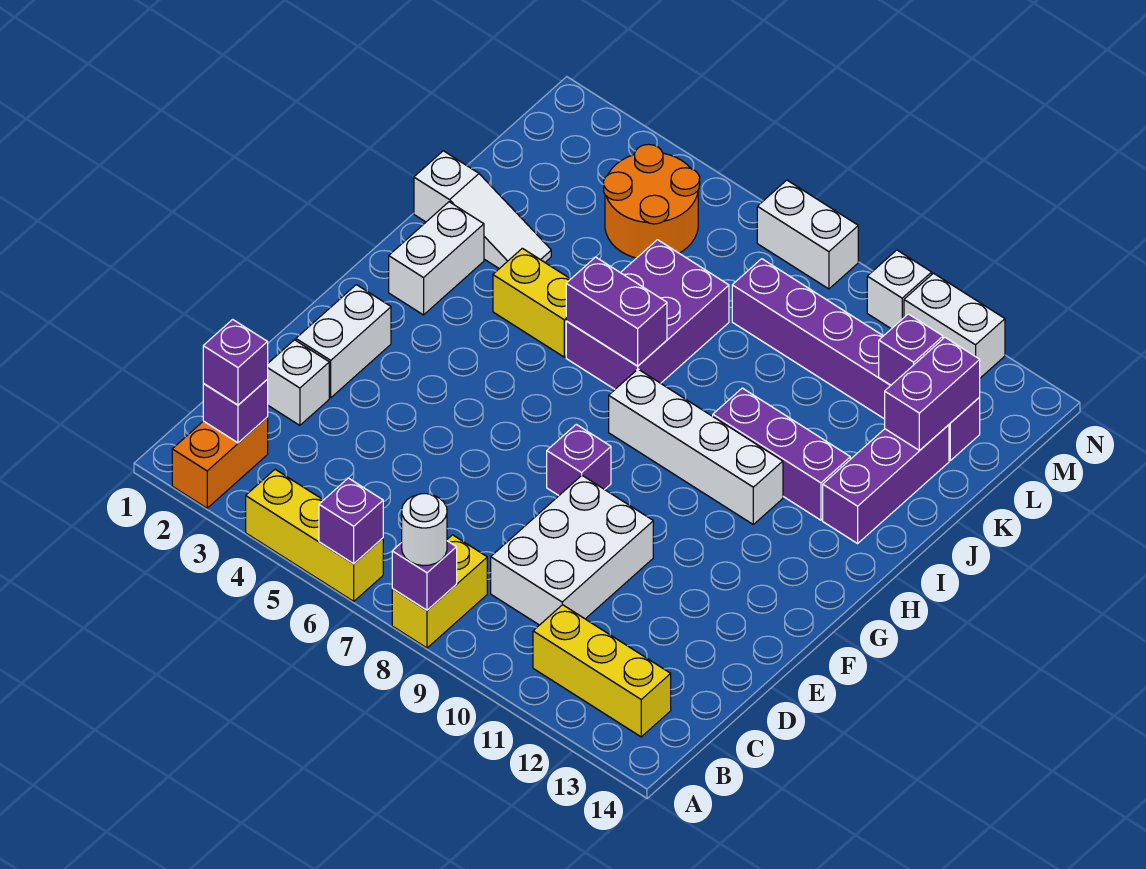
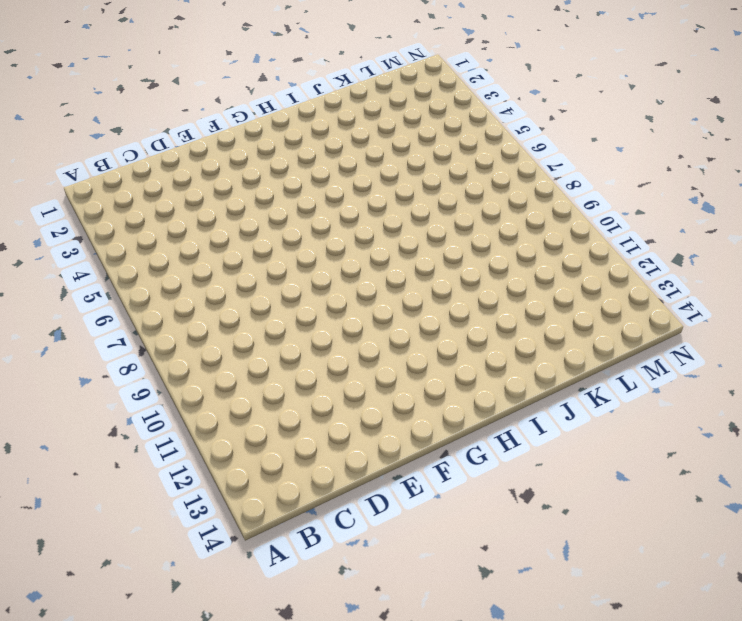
none -> orange brick A2:B2 level 1
none -> yellow brick A4:A6 level 1
none -> yellow brick A8:B8 level 1

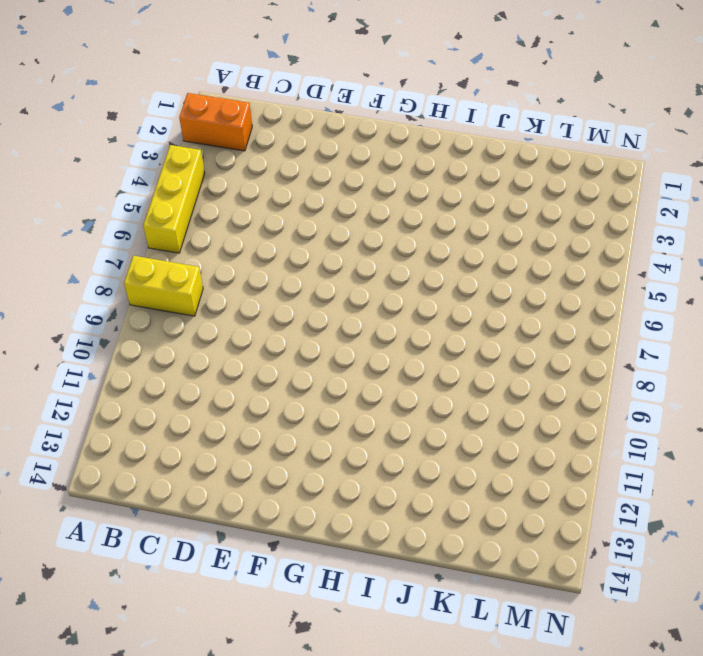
none -> yellow brick B11:B13 level 1
none -> white brick C9:E10 level 1
none -> white brick D2 level 1

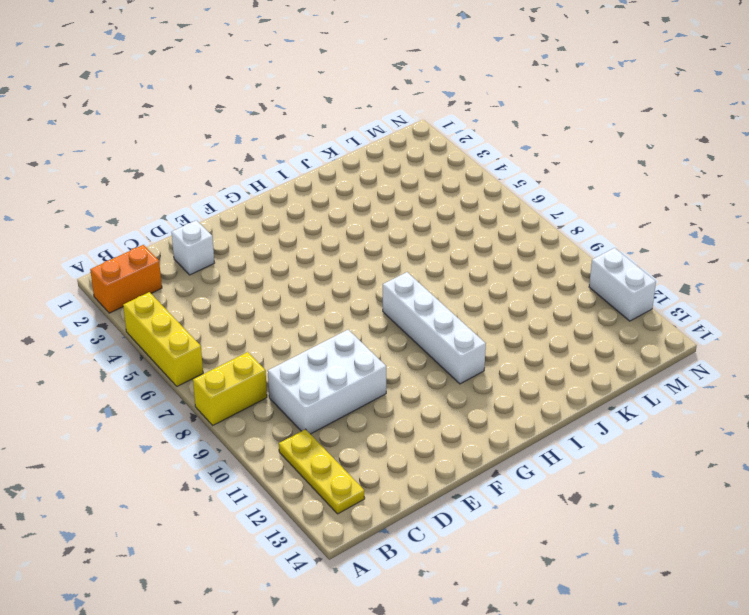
yellow plate B11:B13 level 1 -> yellow brick B11:B13 level 1
none -> white brick E2:F2 level 1
none -> purple brick F8 level 1
none -> white brick H2:I2 level 1

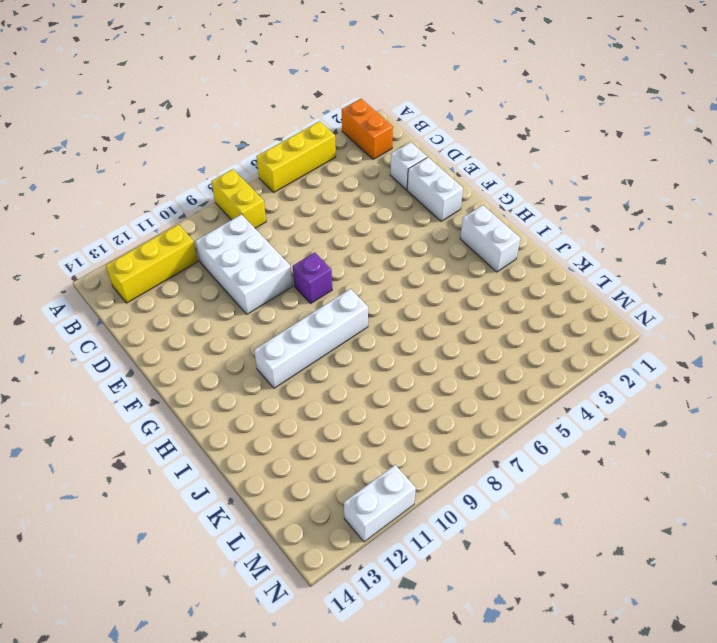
none -> yellow brick I4:I5 level 1
none -> purple brick I6:K7 level 1
none -> purple brick I10:I12 level 1

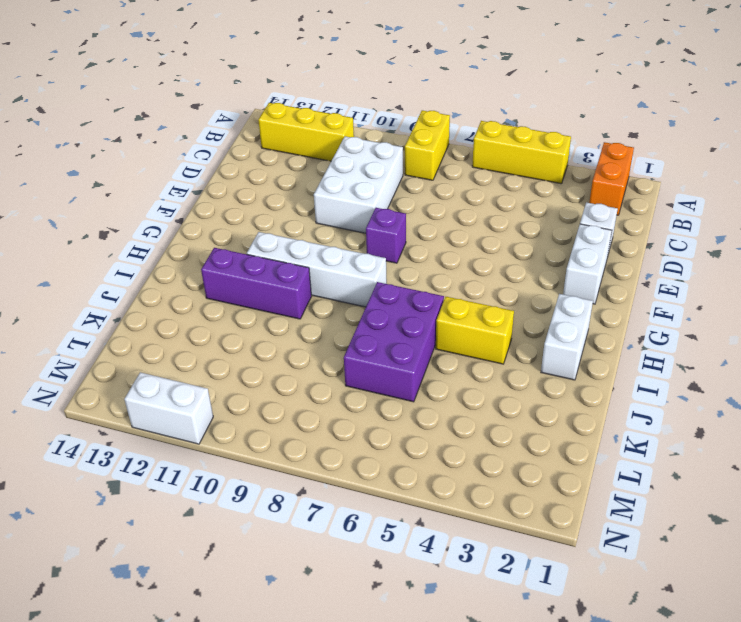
none -> purple brick I13:K13 level 1
none -> white slope J1:J3 level 1 top 1
none -> orange round brick L4:M5 level 1

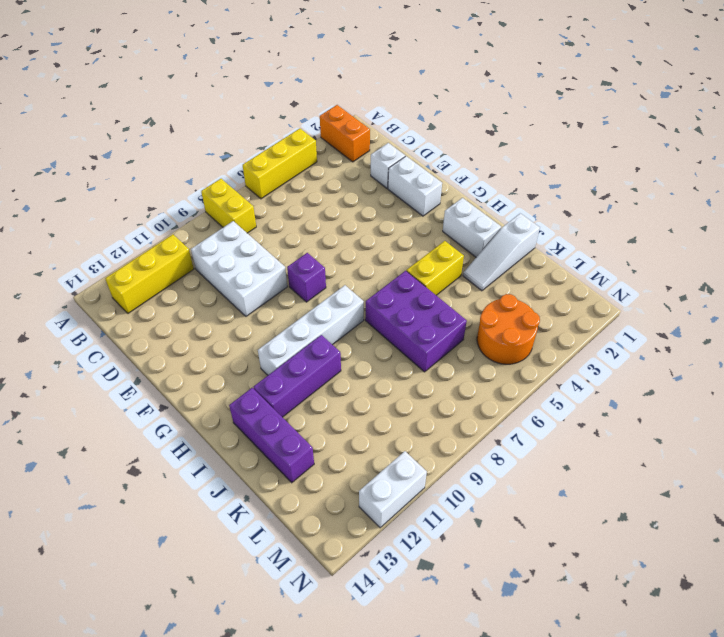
none -> purple brick L8:L13 level 1
none -> white brick N7:N8 level 1
none -> white brick N10 level 1

